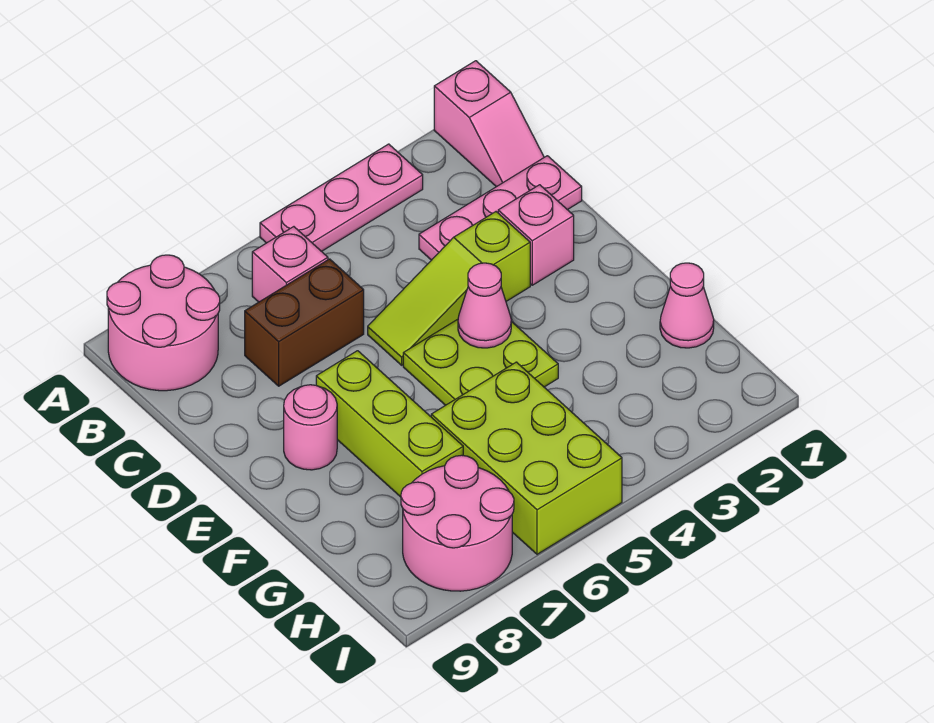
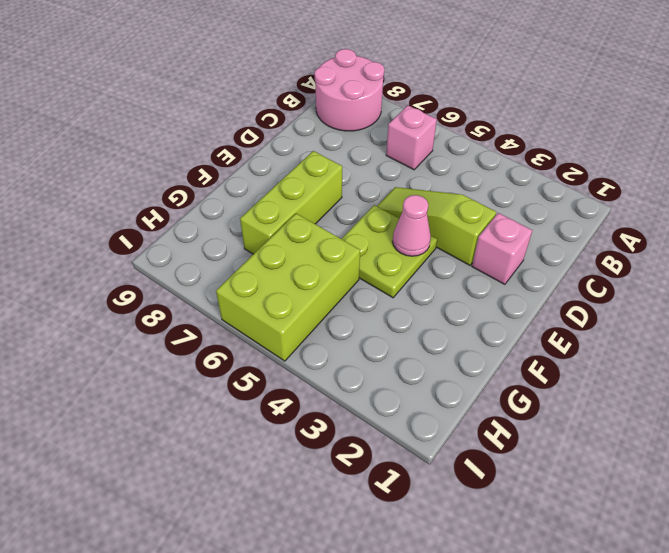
none -> pink slope A1:B1 level 1 top A
none -> pink plate A3:A5 level 1
none -> pink plate C1:C3 level 1

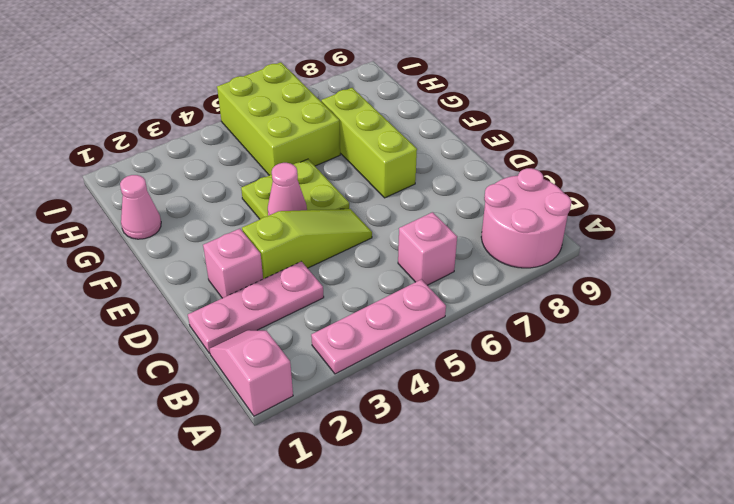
none -> brown brick C6:C7 level 1
none -> pink round brick E8 level 1
none -> pink round brick H7:I8 level 1

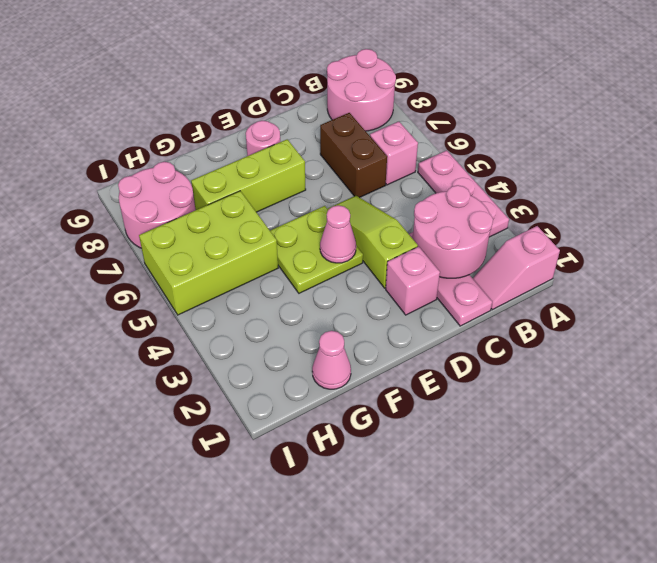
pink round brick B2:C3 level 2 -> none

